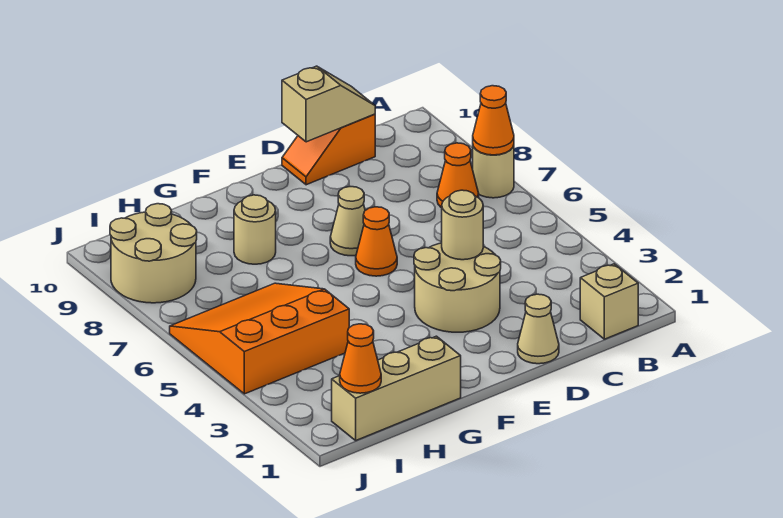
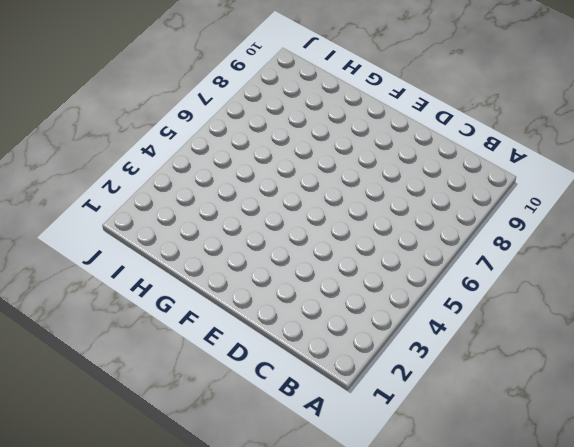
none -> tan round brick A7 level 1
none -> tan brick B1 level 1
none -> orange cone B7 level 1

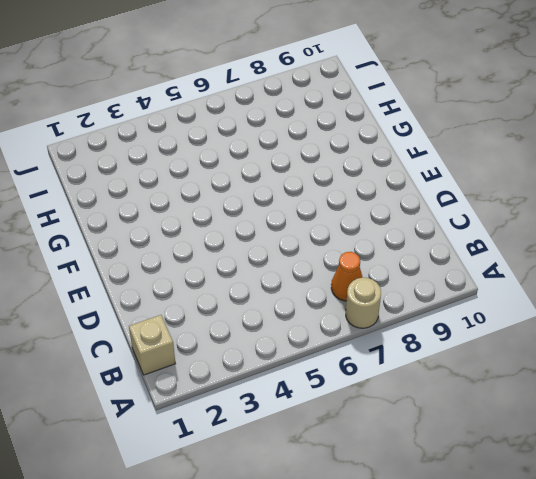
none -> orange slope C10:D10 level 1 top C
none -> tan cone D1 level 1
none -> tan round brick D3:E4 level 1

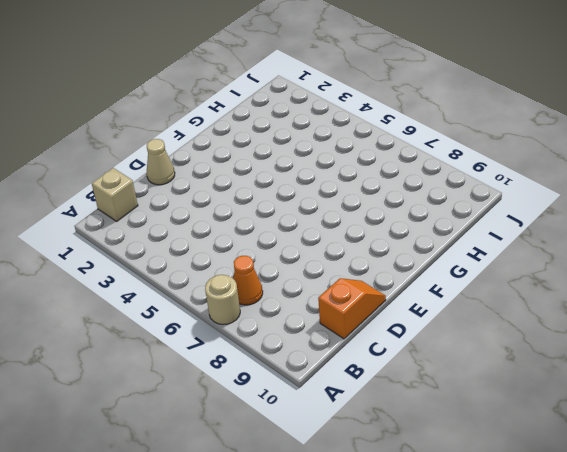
none -> tan round brick D3:E4 level 1
none -> orange cone E6 level 1
none -> tan cone E7 level 1

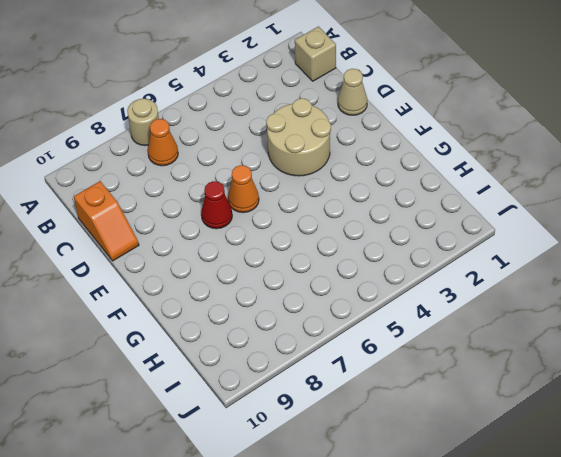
red cone E7 level 1 -> tan cone E7 level 1
none -> tan brick G1:I1 level 1
none -> tan round brick G8 level 1
none -> orange slope H4:J6 level 1 top 4

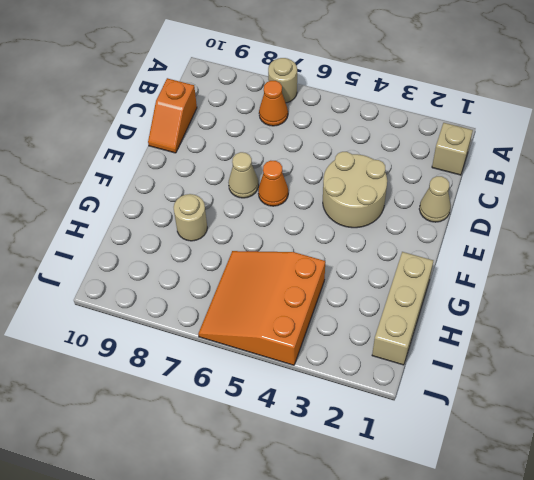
none -> tan round brick I8:J9 level 1
none -> orange cone A7 level 2
none -> tan slope C10:D10 level 2 top D

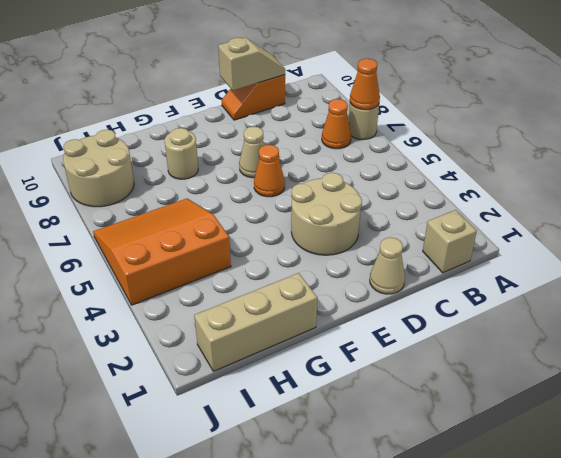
none -> tan round brick D4 level 2
none -> orange cone I1 level 2

